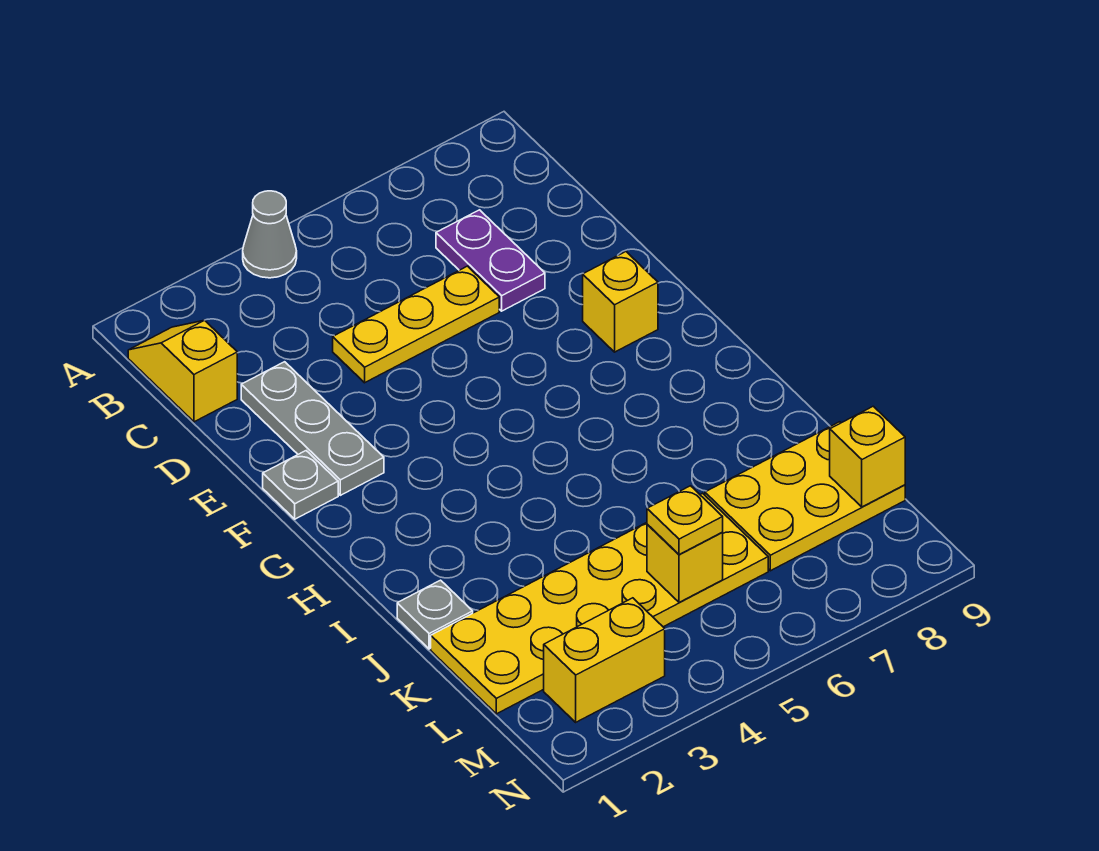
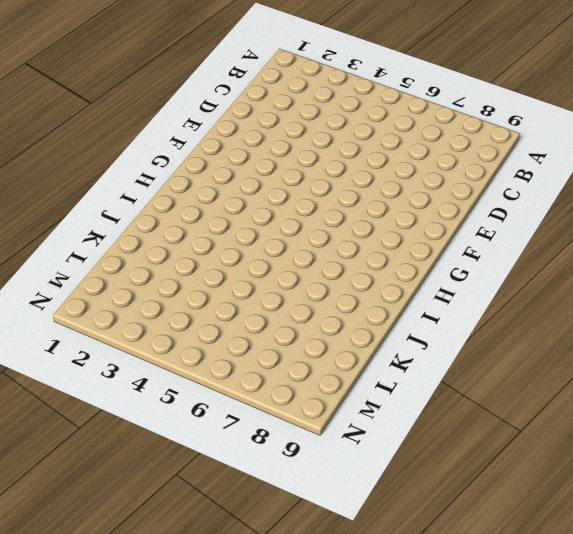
none -> grey cone A4 level 1
none -> yellow slope B1:C1 level 1 top C
none -> purple plate C7:D7 level 1

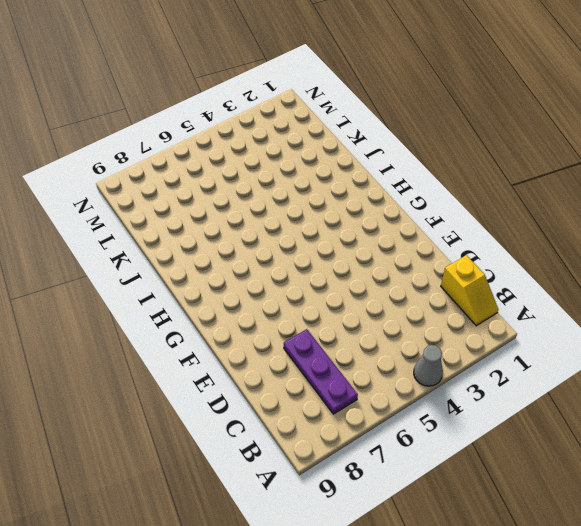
purple plate B7:D7 level 1 -> purple plate C7:D7 level 1
none -> grey plate D2:F2 level 1
none -> yellow plate D4:D6 level 1
none -> grey plate F1 level 1

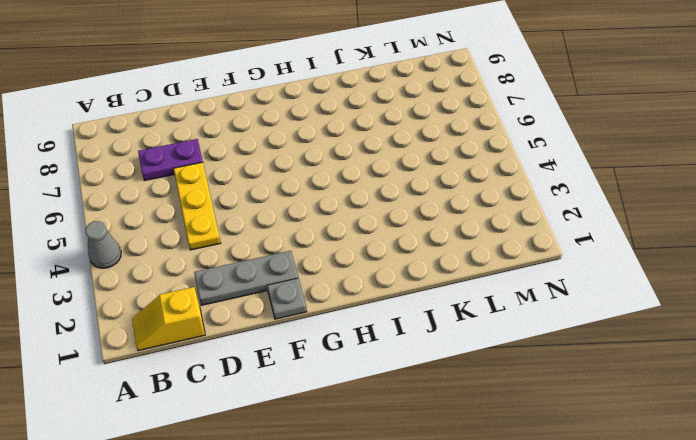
none -> yellow brick F8 level 1
none -> grey plate J1 level 1
none -> yellow plate K1:L6 level 1

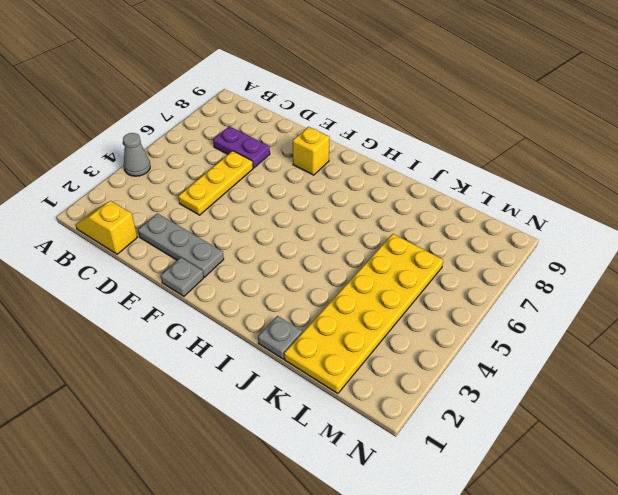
none -> yellow plate K7:L9 level 1
none -> yellow brick M2:M3 level 1
none -> yellow brick L5 level 2

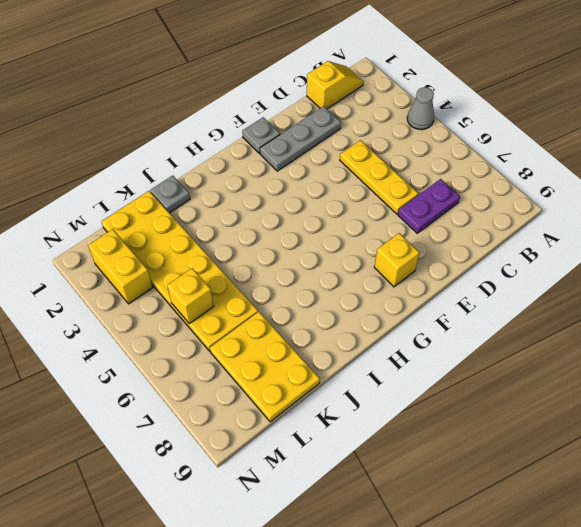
none -> yellow brick L9 level 2
none -> yellow plate L5 level 3

